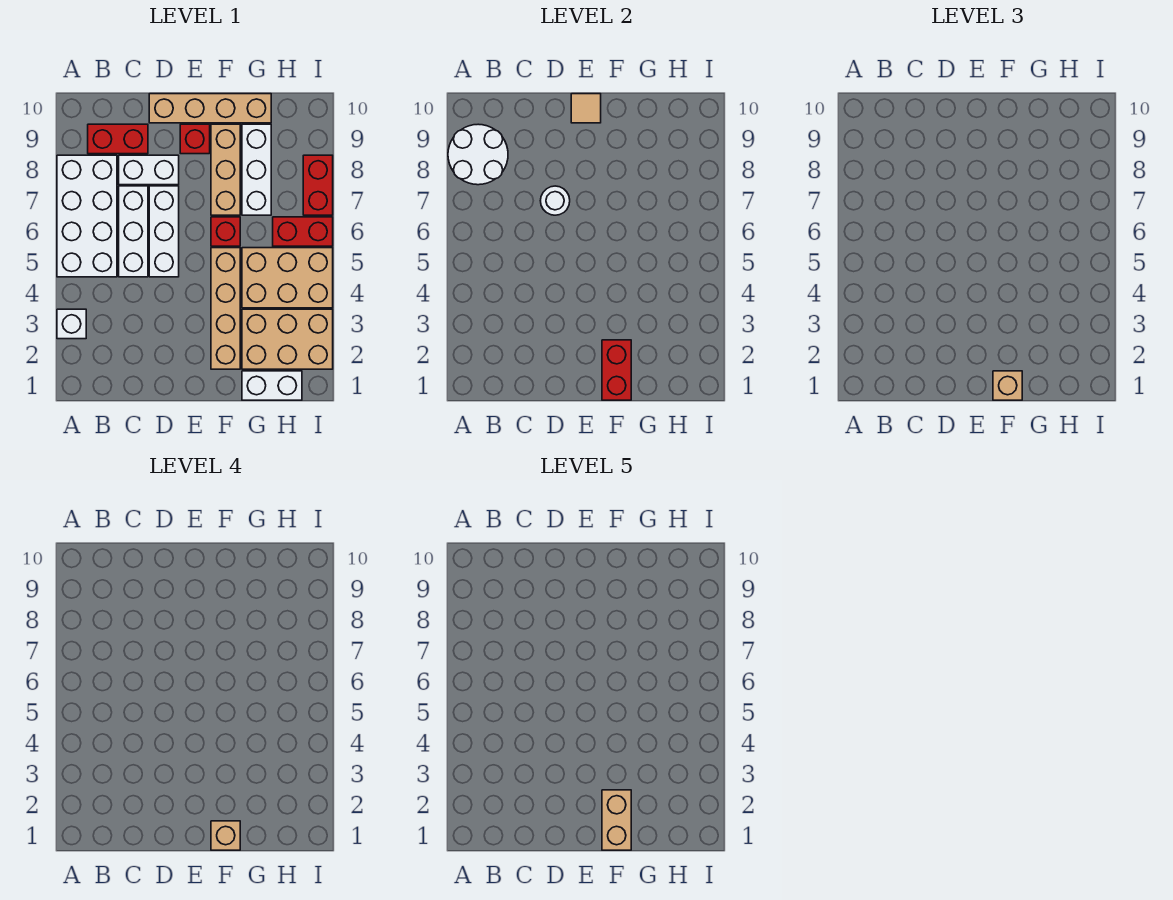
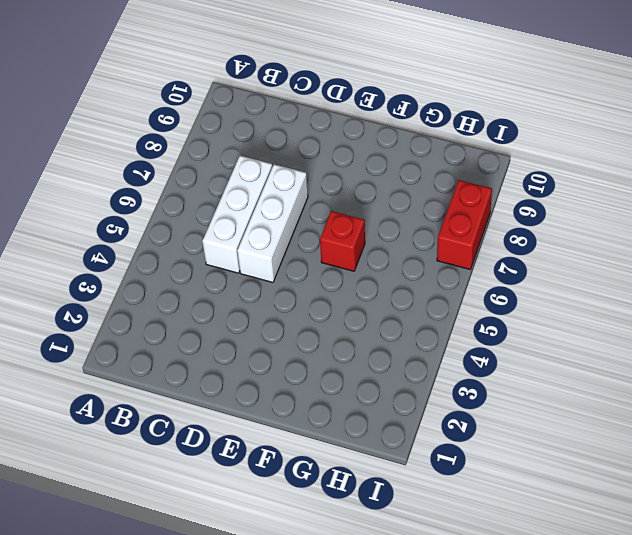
none -> white brick A3 level 1
none -> white brick A5:B8 level 1
none -> red brick B9:C9 level 1

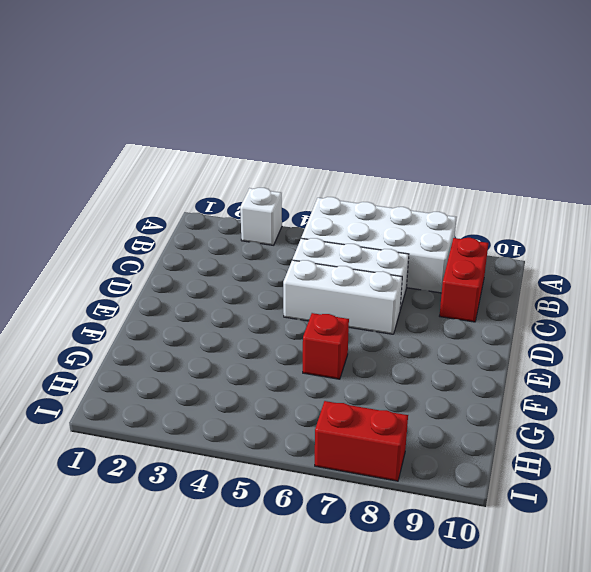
none -> white brick C8:D8 level 1
none -> tan brick D10:G10 level 1
none -> red brick E9 level 1

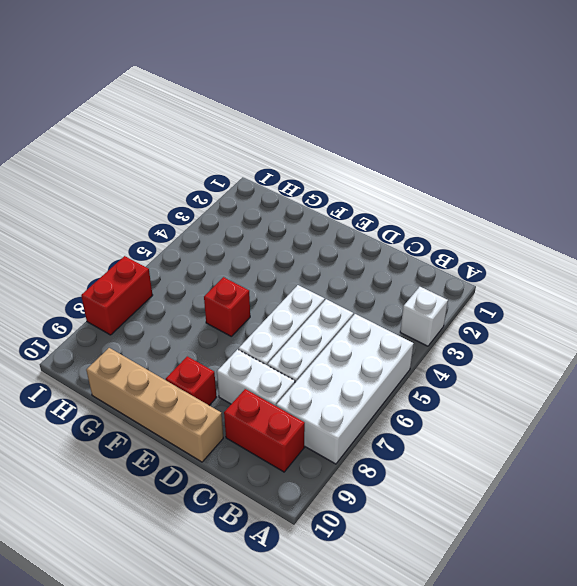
none -> tan brick F2:F5 level 1
none -> tan brick F7:F9 level 1
none -> white brick G1:H1 level 1

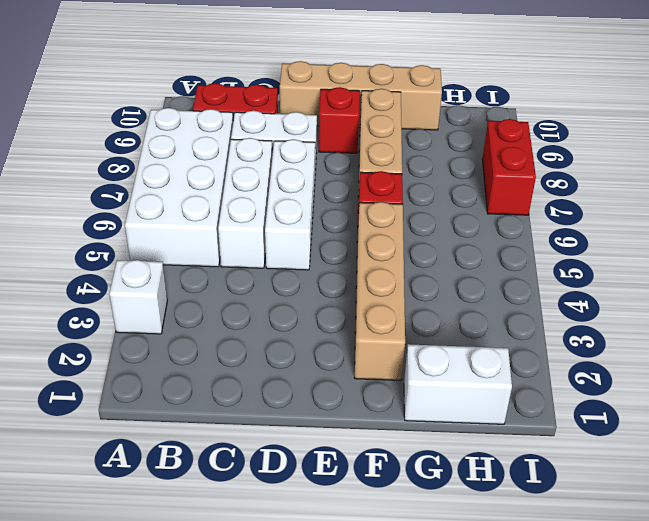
none -> tan brick G2:I3 level 1
none -> tan brick G4:I5 level 1
none -> white brick G7:G9 level 1

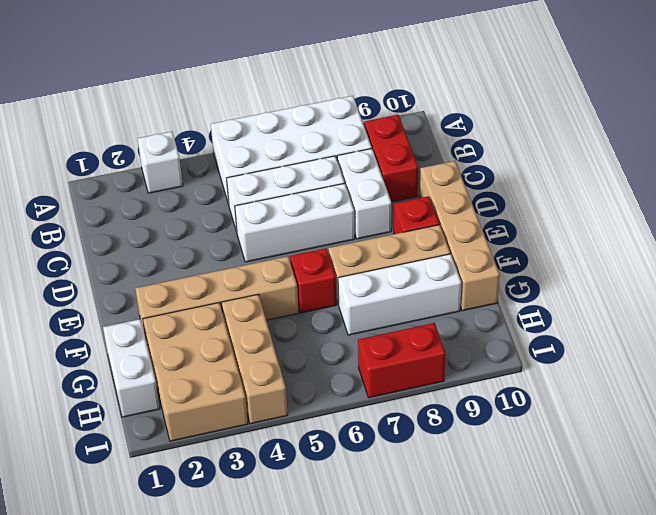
tan brick G4:I4 level 1 -> tan brick G4:I5 level 1
none -> red brick H6:I6 level 1
none -> white round brick A8:B9 level 2
none -> white round brick D7 level 2

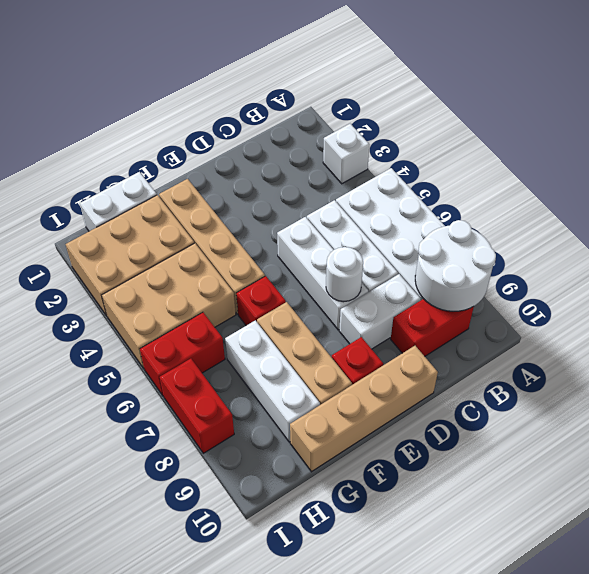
none -> tan tile E10 level 2
none -> red brick F1:F2 level 2
none -> tan brick F1 level 3

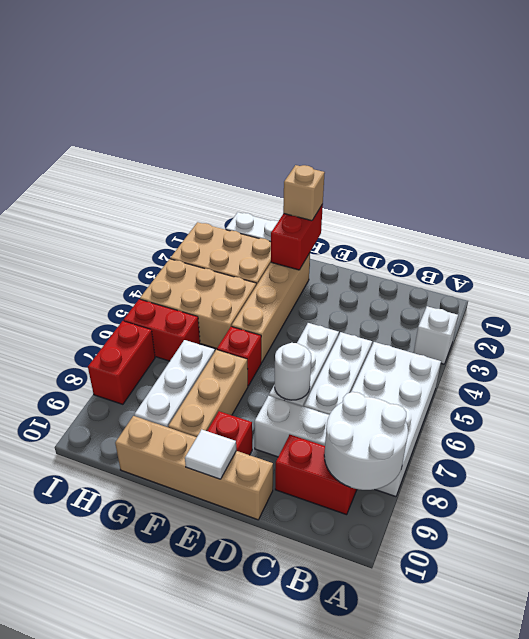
white tile E10 level 2 -> tan tile E10 level 2
none -> tan brick F1 level 4
none -> tan brick F1:F2 level 5

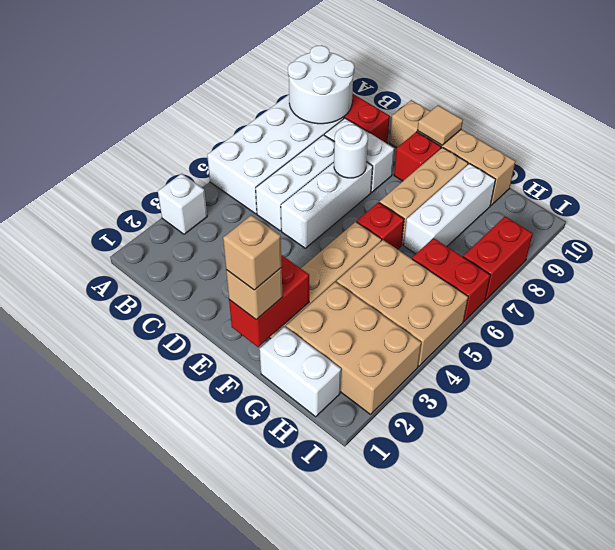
none -> tan brick F1:F2 level 5

